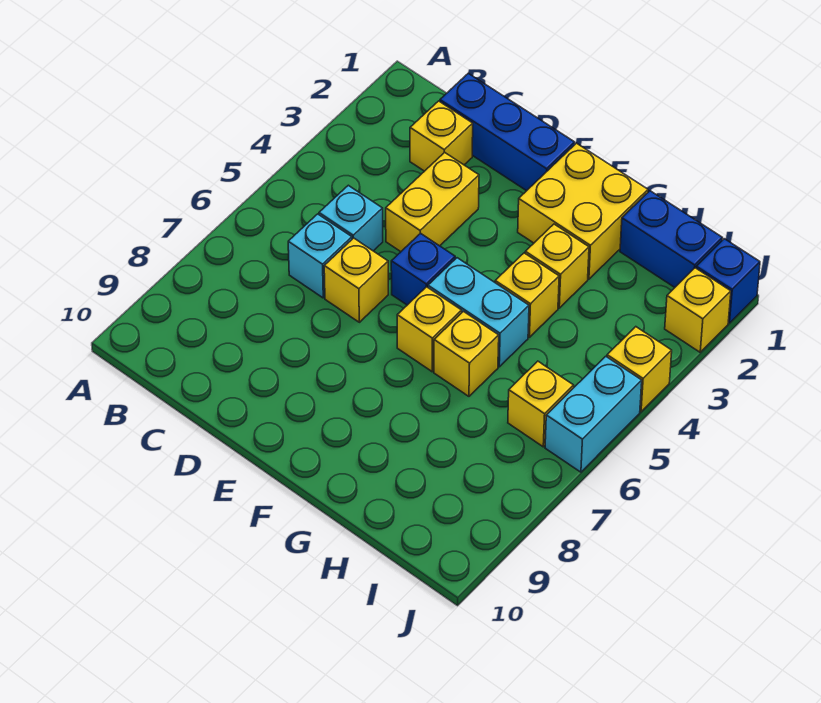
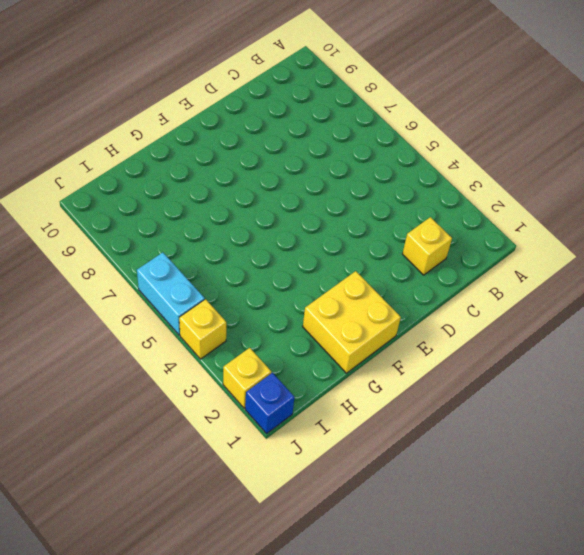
none -> blue brick C1:E1 level 1
none -> cyan brick C5 level 1
none -> cyan brick C6 level 1

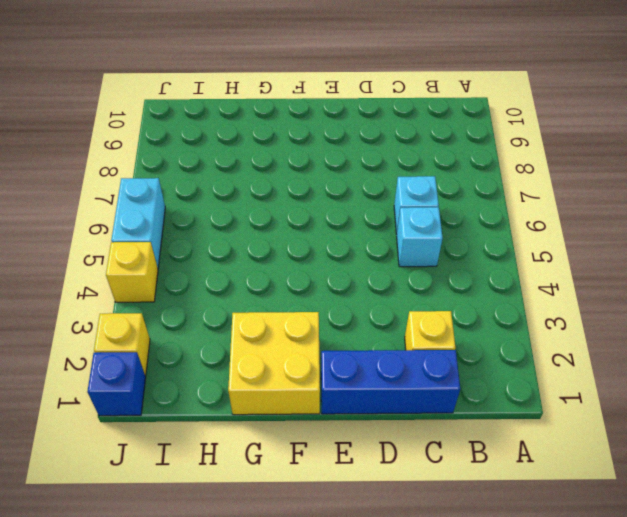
none -> yellow brick D3:D4 level 1
none -> yellow brick D6 level 1
none -> blue brick E5 level 1

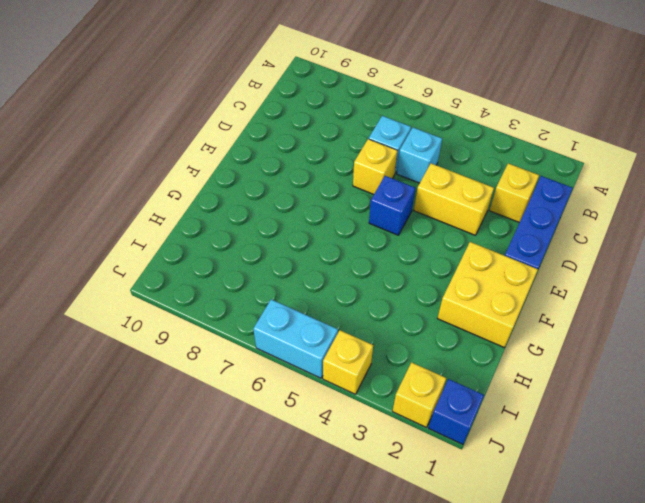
none -> cyan brick F5:G5 level 1
none -> yellow brick F6 level 1
none -> yellow brick G3 level 1

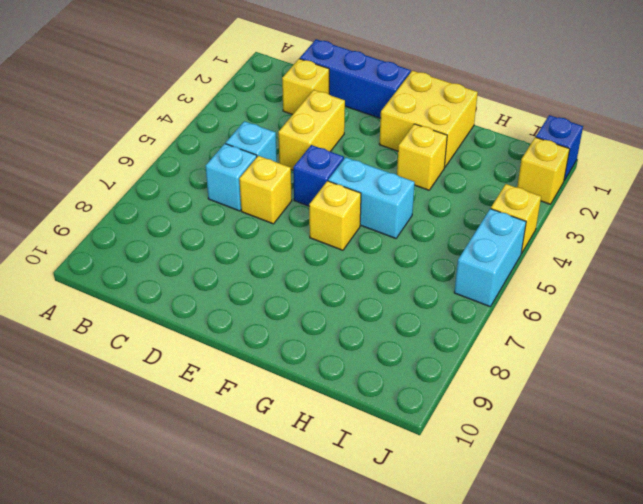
none -> yellow brick G4 level 1
none -> yellow brick G6 level 1
none -> blue brick H1:I1 level 1

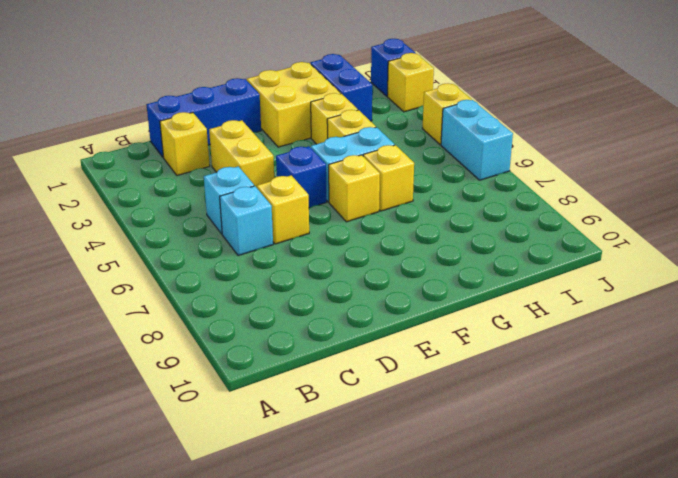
blue brick H1:H2 level 1 -> blue brick H1:I1 level 1
none -> yellow brick I6 level 1

